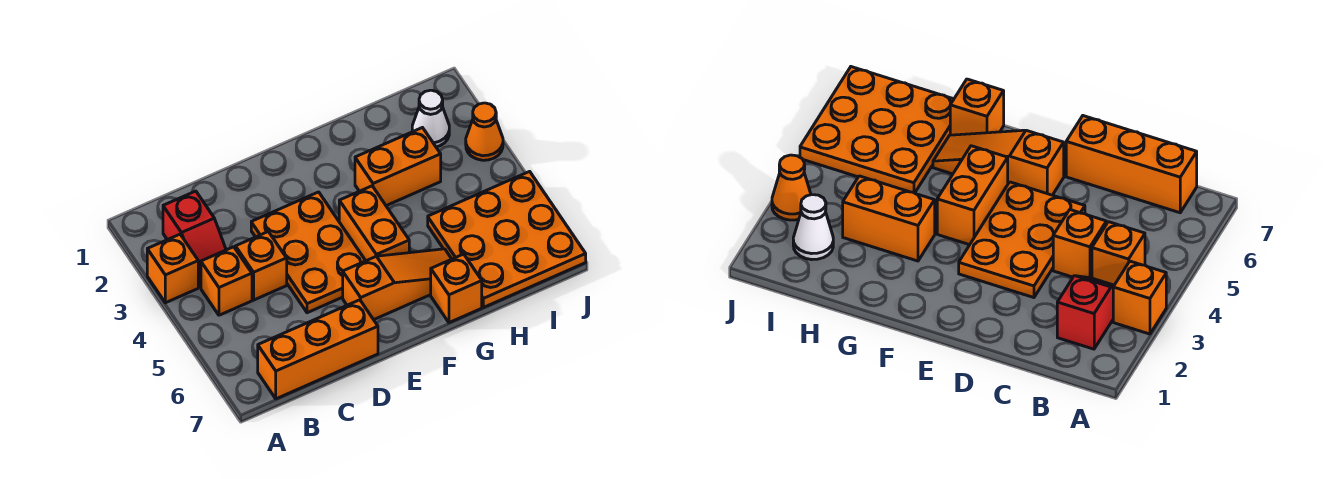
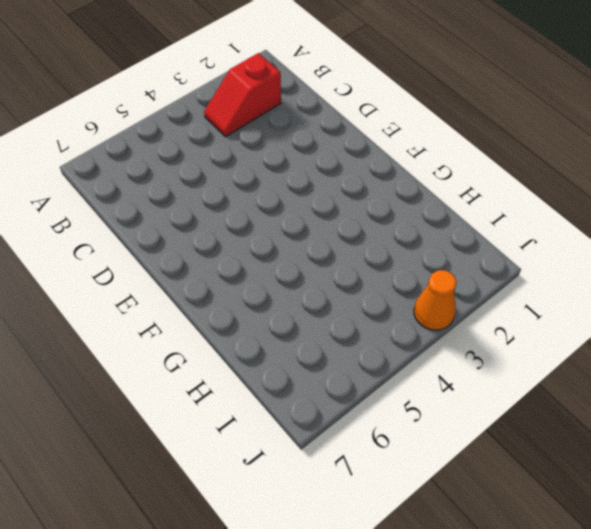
none -> orange brick A3 level 1
none -> orange brick B4 level 1
none -> orange brick B7:D7 level 1

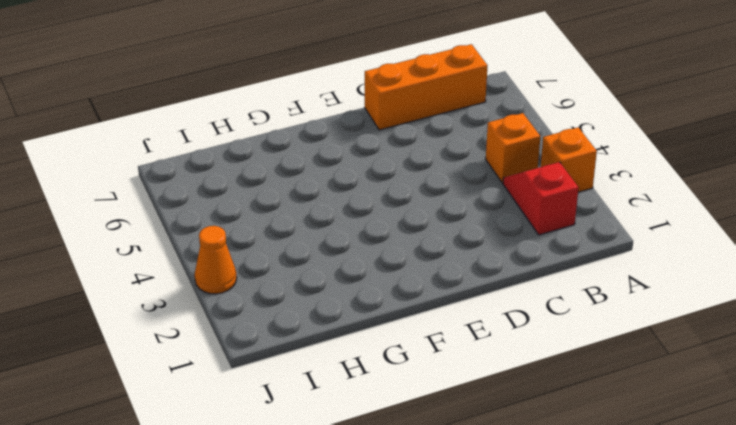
none -> orange brick C4 level 1
none -> orange plate D3:E5 level 1
none -> orange slope E6:G6 level 1 top E

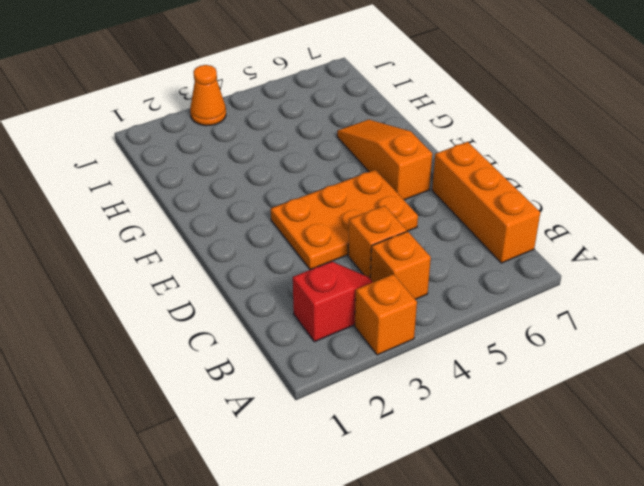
none -> orange brick F4:F5 level 1
none -> orange brick G3:H3 level 1
none -> orange brick G7 level 1

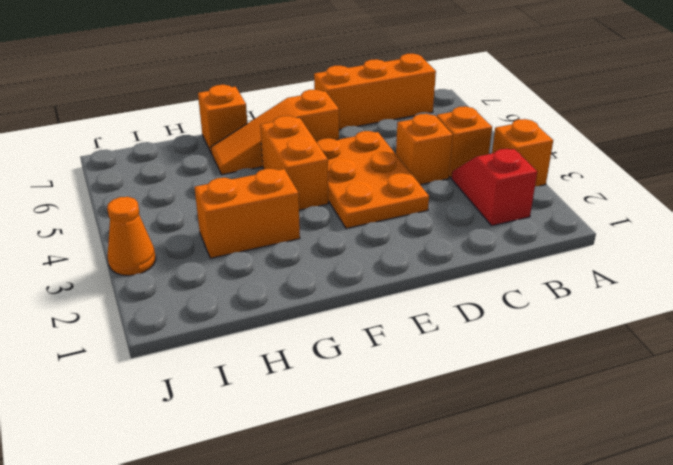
none -> orange plate H5:J7 level 1
none -> white cone I2 level 1

